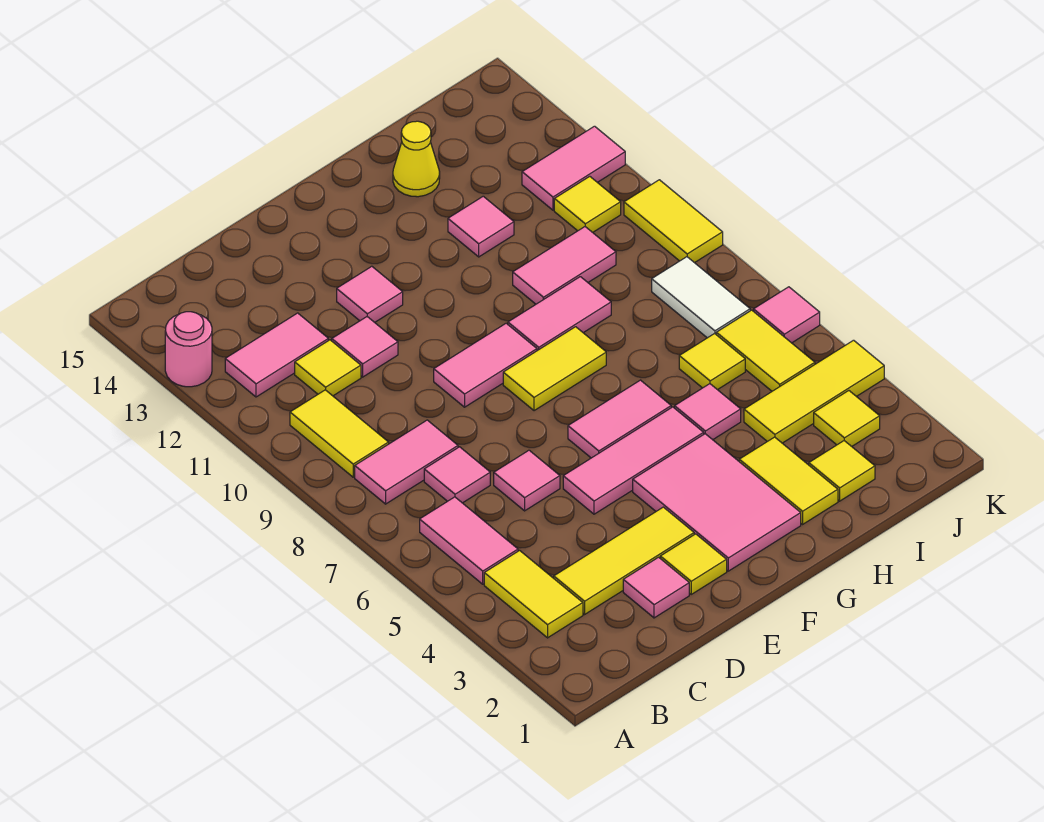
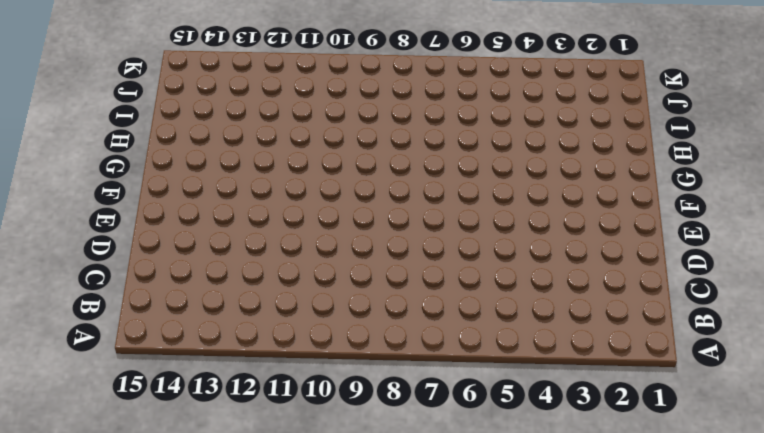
none -> pink round brick A13 level 1
none -> yellow tile B3:B4 level 1
none -> pink tile B5:B6 level 1
none -> pink tile B8:C8 level 1

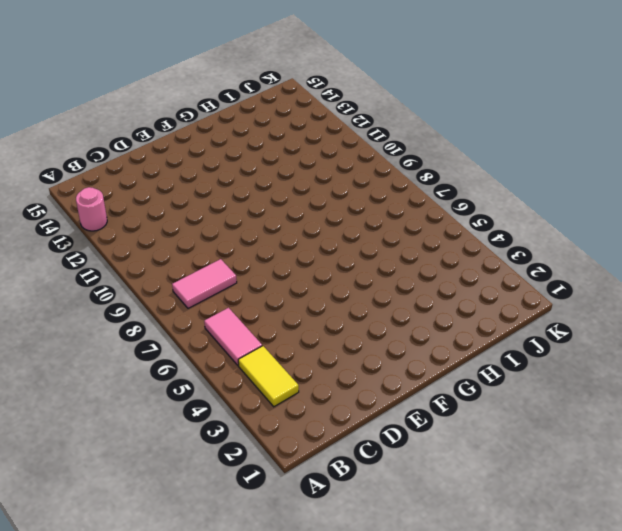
none -> yellow tile B9:B10 level 1
none -> pink tile B12:C12 level 1
none -> yellow tile C3:E3 level 1
none -> pink tile C7 level 1

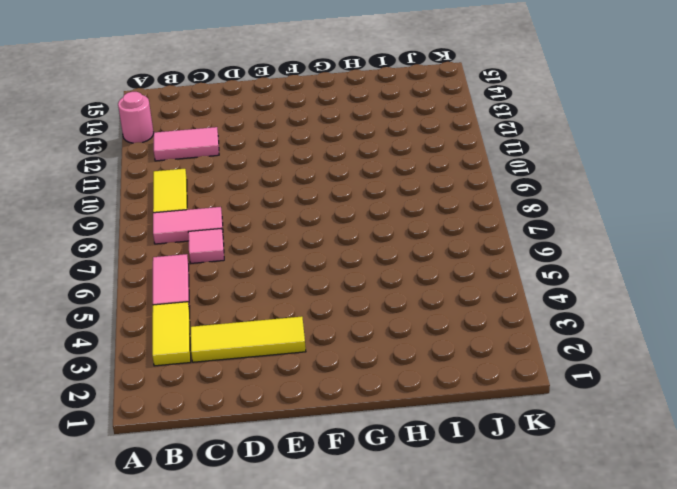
none -> yellow tile C11 level 1
none -> pink tile D2 level 1
none -> pink tile D6 level 1
none -> pink tile D11 level 1

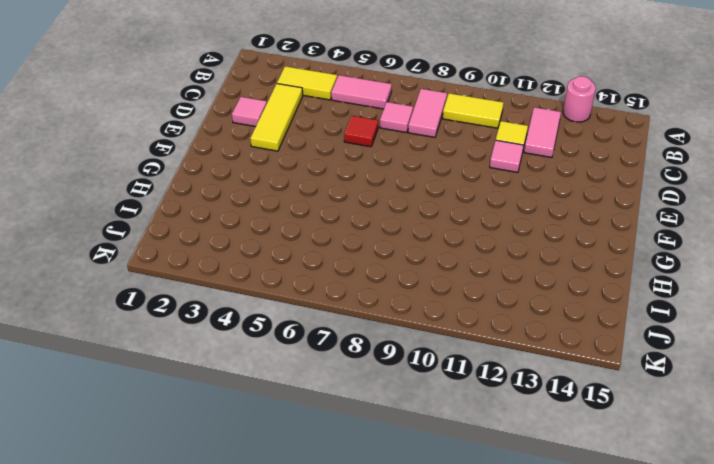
red tile D6 level 1 -> pink tile D6 level 1
none -> yellow tile E2 level 1
none -> pink tile E5:G5 level 1
none -> pink tile E9:F9 level 1
none -> pink tile E12 level 1

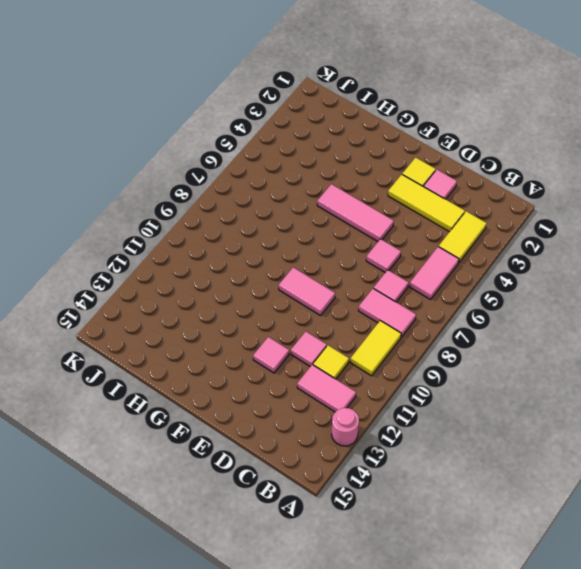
none -> pink tile F2:G4 level 1
none -> pink tile F6:G6 level 1
none -> yellow tile F8:G8 level 1
none -> pink tile G9:H9 level 1

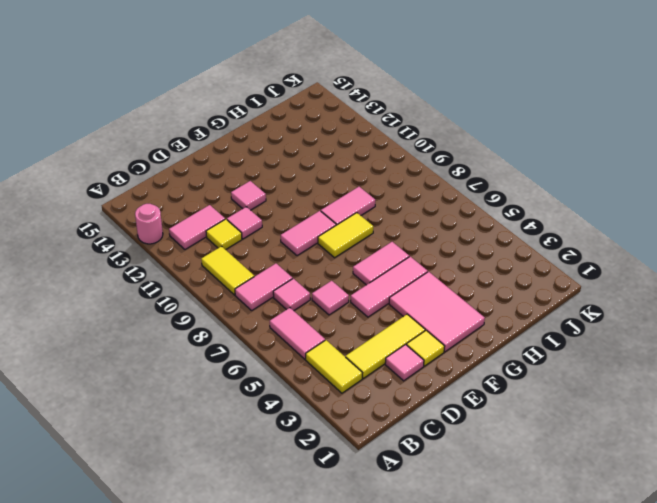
none -> yellow tile H2:H3 level 1
none -> pink tile H5 level 1
none -> pink tile H10:I10 level 1
none -> pink tile H12 level 1

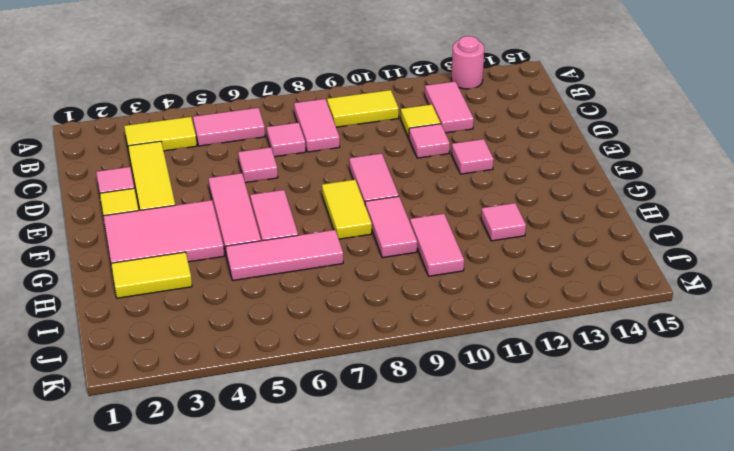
pink tile H5:H7 level 1 -> pink tile H5 level 1
none -> yellow cone H14 level 1
none -> yellow tile I2 level 1
none -> yellow tile I4:K4 level 1
none -> yellow tile I6 level 1

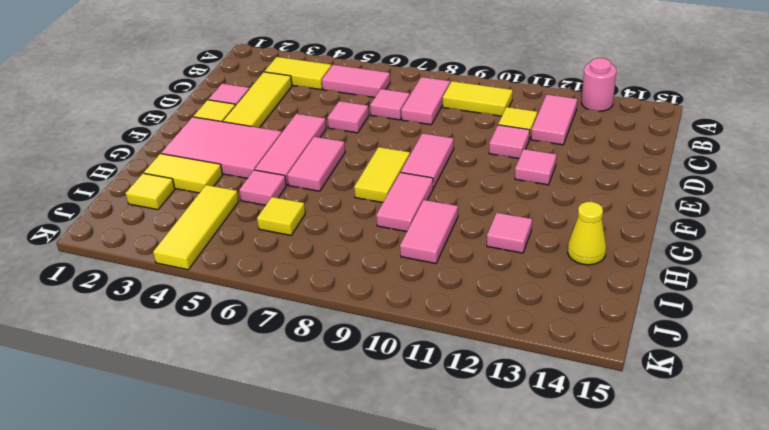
none -> yellow tile J3 level 1
none -> yellow tile J5:J6 level 1
none -> white tile J7:J8 level 1
none -> yellow tile J11 level 1

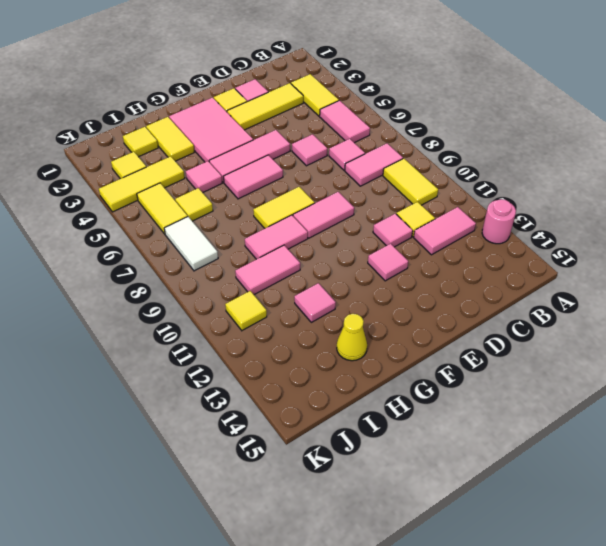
none -> pink tile J12:K12 level 1
none -> pink tile K6 level 1
none -> yellow tile K9:K10 level 1

